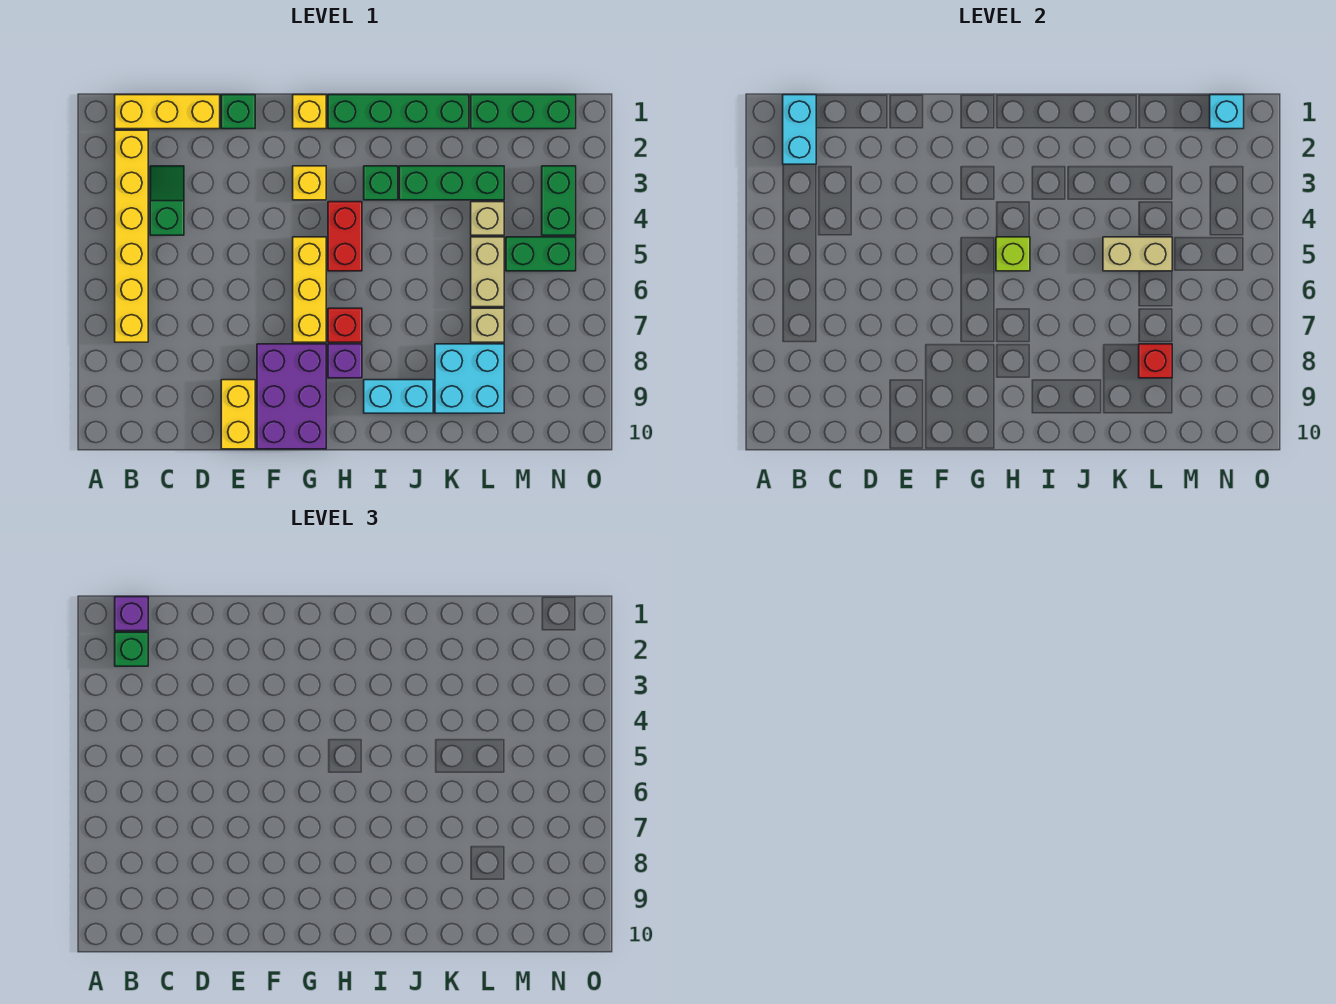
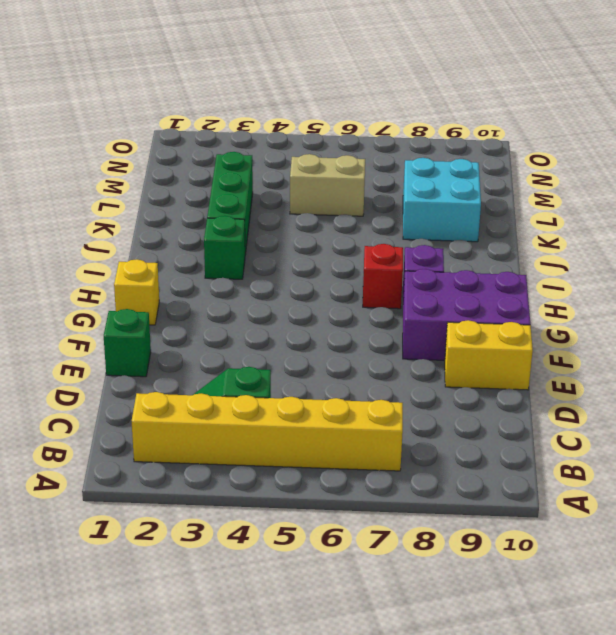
none -> yellow brick B1:D1 level 1
none -> yellow brick G3 level 1
none -> yellow brick G5:G7 level 1
none -> green brick H1:K1 level 1

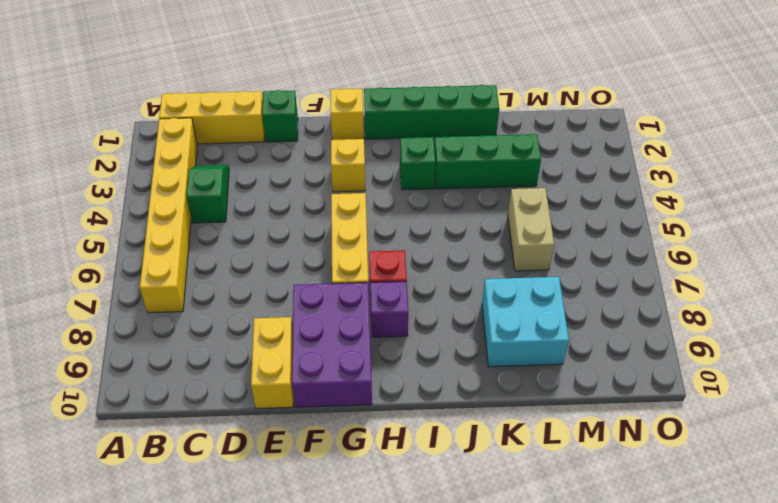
none -> red brick H4:H5 level 1
none -> cyan brick I9:J9 level 1
none -> green brick L1:N1 level 1
none -> tan brick L4 level 1

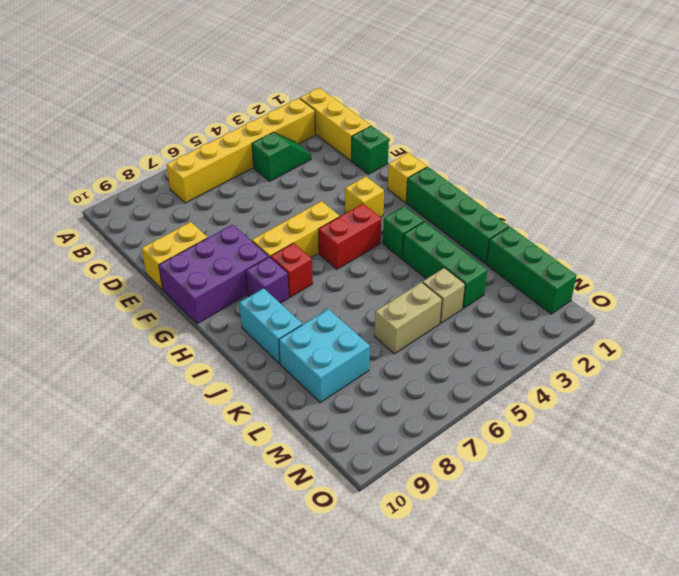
none -> tan brick L7 level 1
none -> green brick M5:N5 level 1
none -> green brick N3:N4 level 1
none -> cyan brick B1:B2 level 2

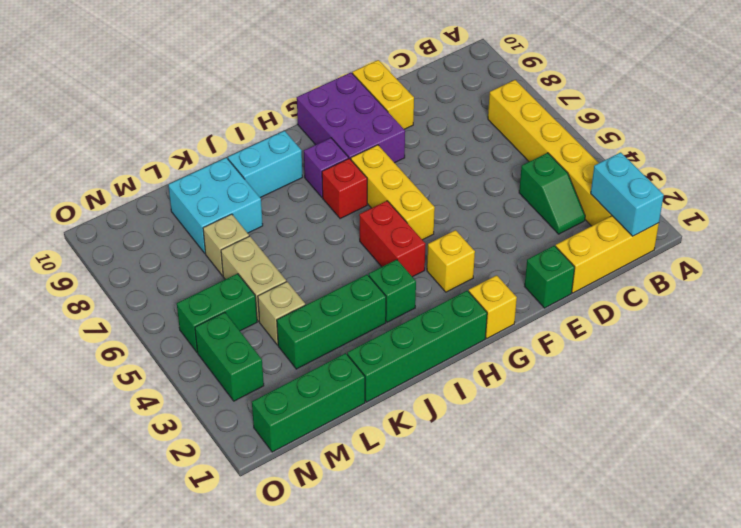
none -> lime brick H5 level 2
none -> tan brick K5:L5 level 2
none -> red brick L8 level 2
none -> cyan brick N1 level 2

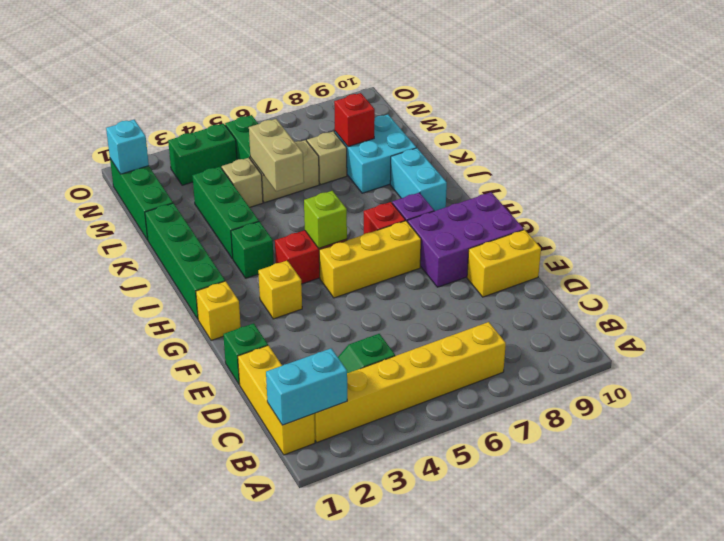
none -> purple brick B1 level 3
none -> green brick B2 level 3

